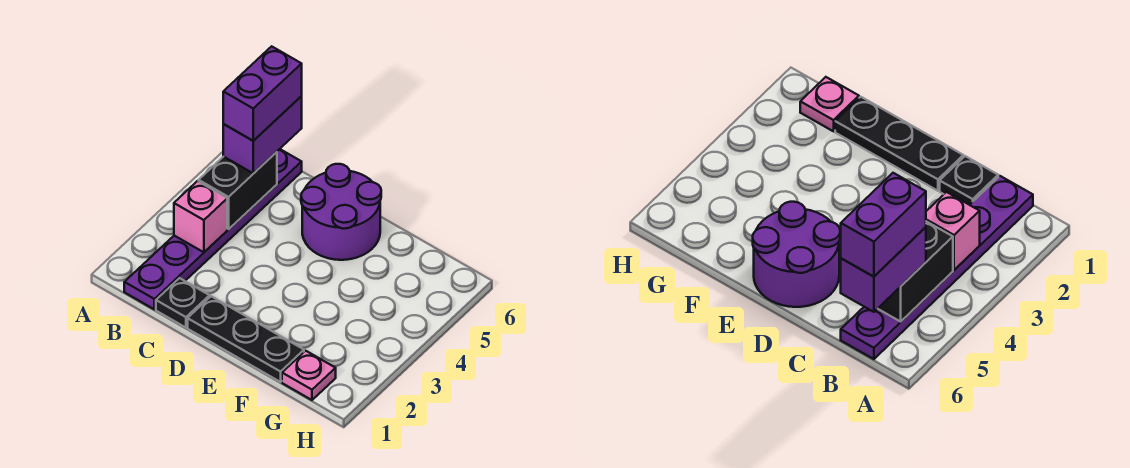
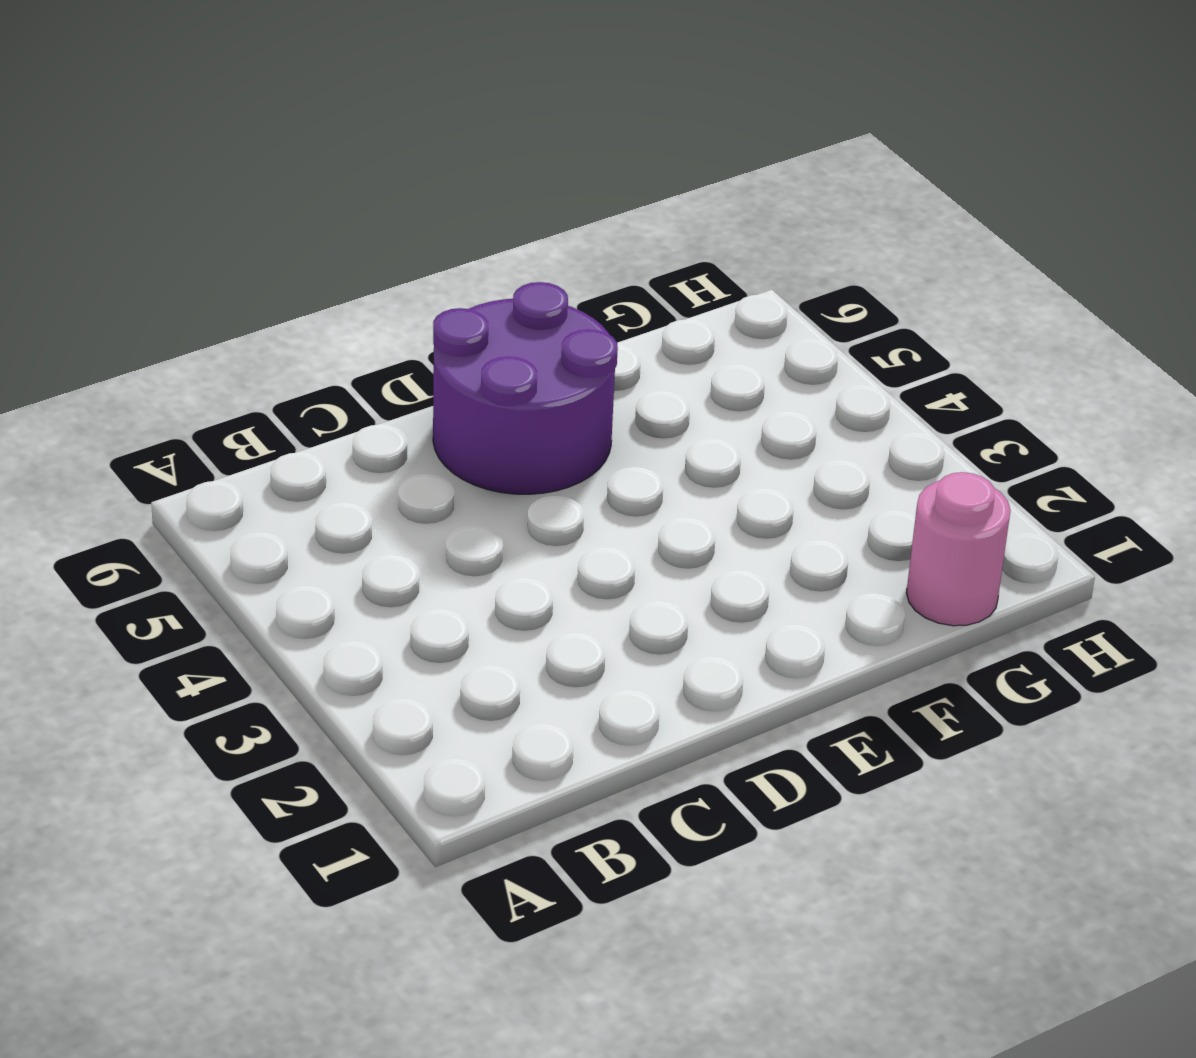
pink round brick G1 level 1 -> pink plate G1 level 1
none -> purple plate B1:B6 level 1
none -> black plate C1 level 1

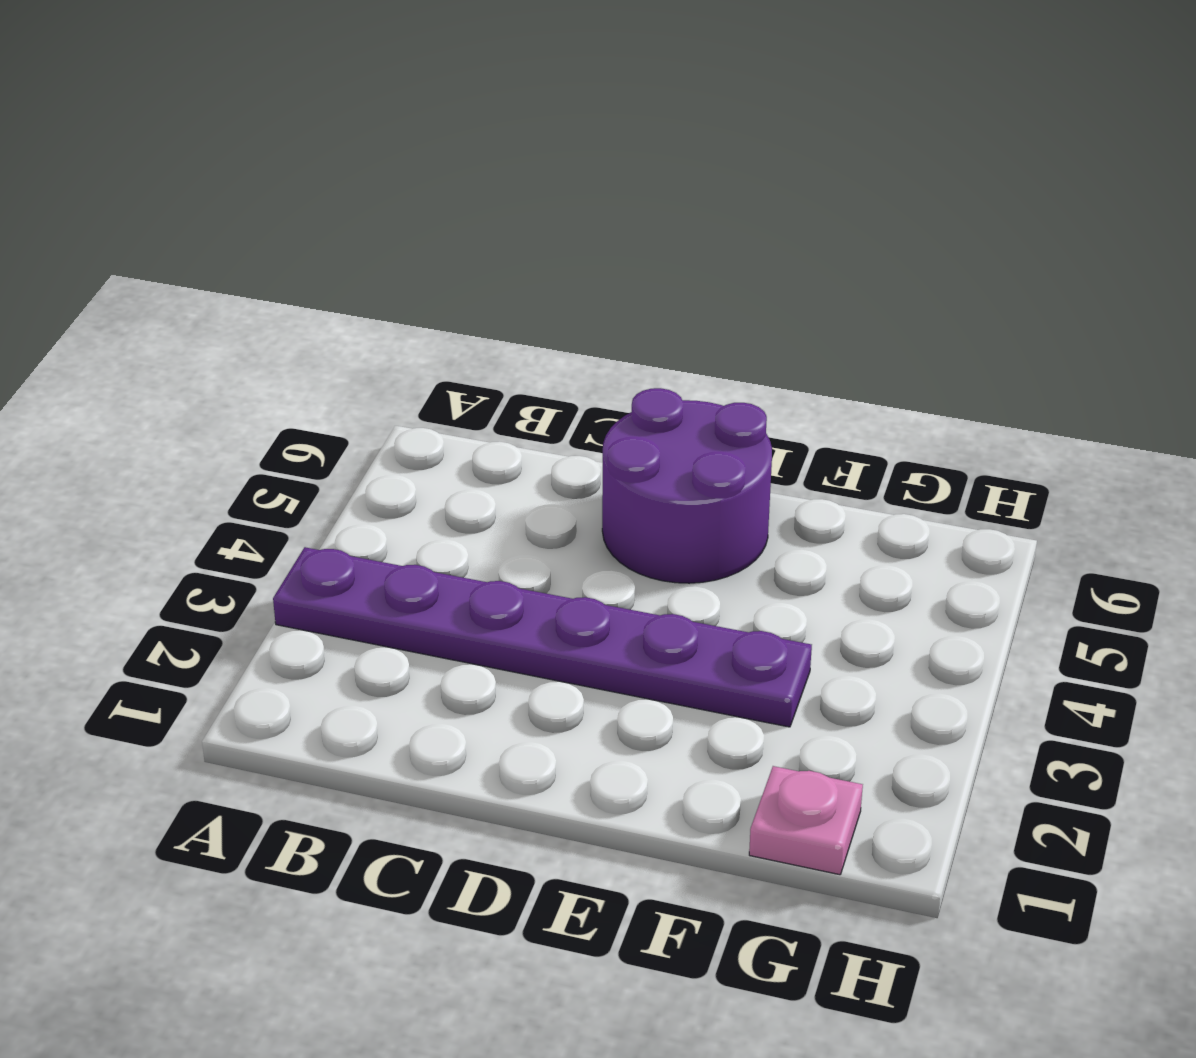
purple plate A3:F3 level 1 -> purple plate B1:B6 level 1
none -> black plate C1 level 1
none -> black plate D1:F1 level 1

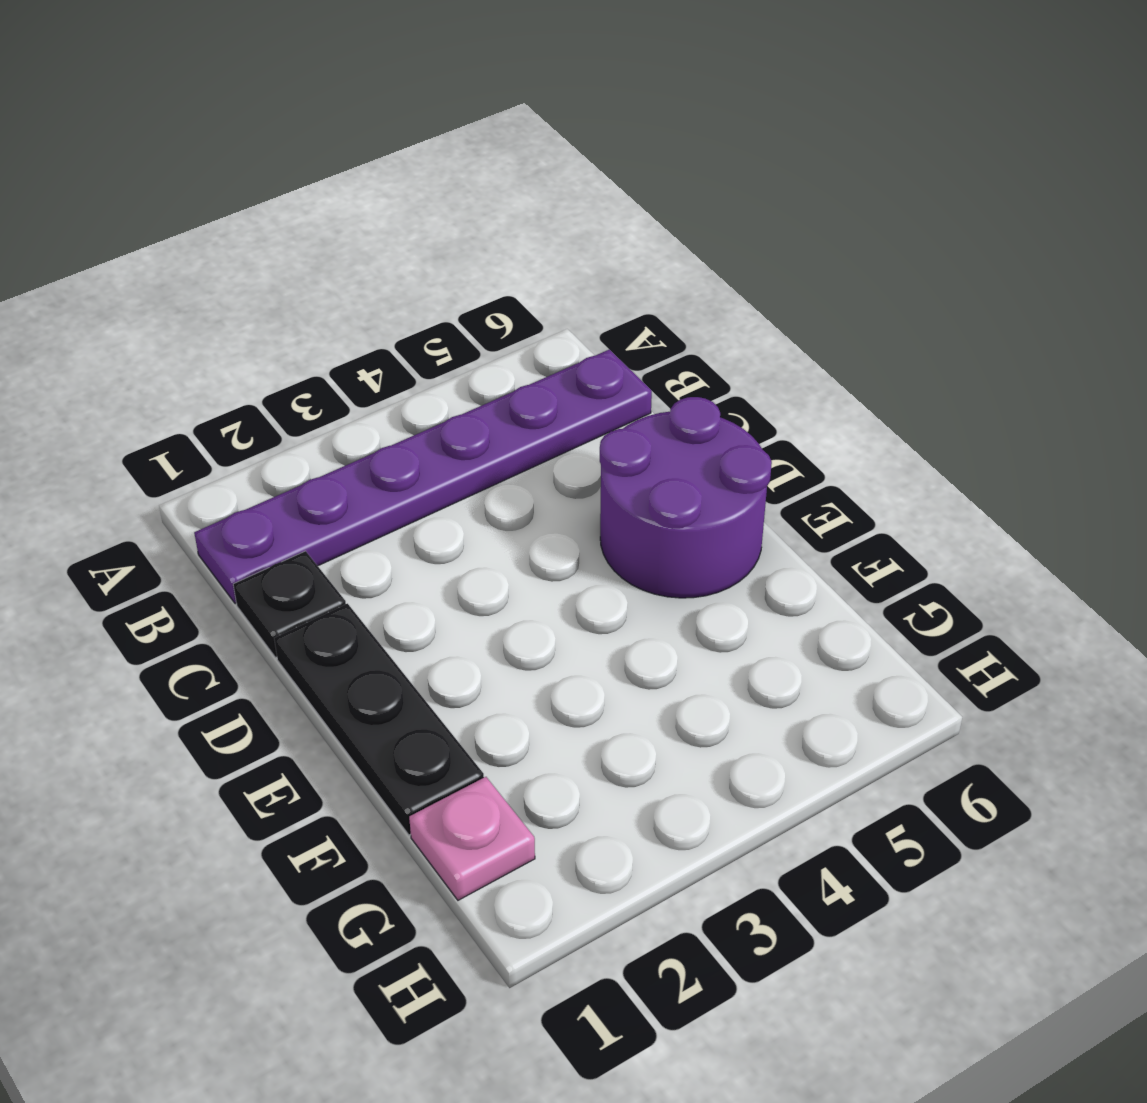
none -> pink brick B3 level 2
none -> black brick B4:B5 level 2

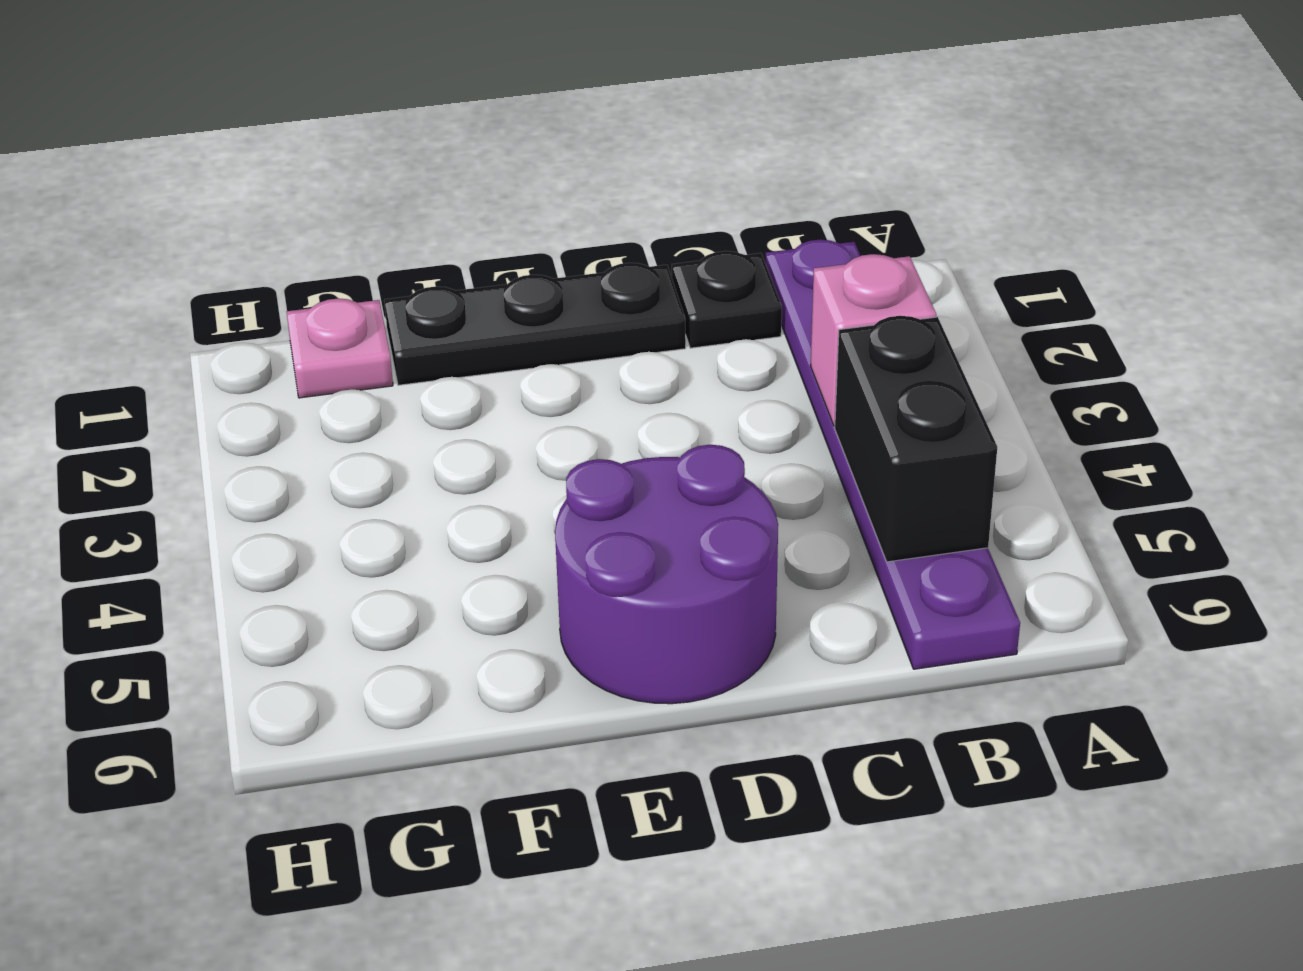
none -> purple brick B5:B6 level 3
none -> purple brick B5:B6 level 4

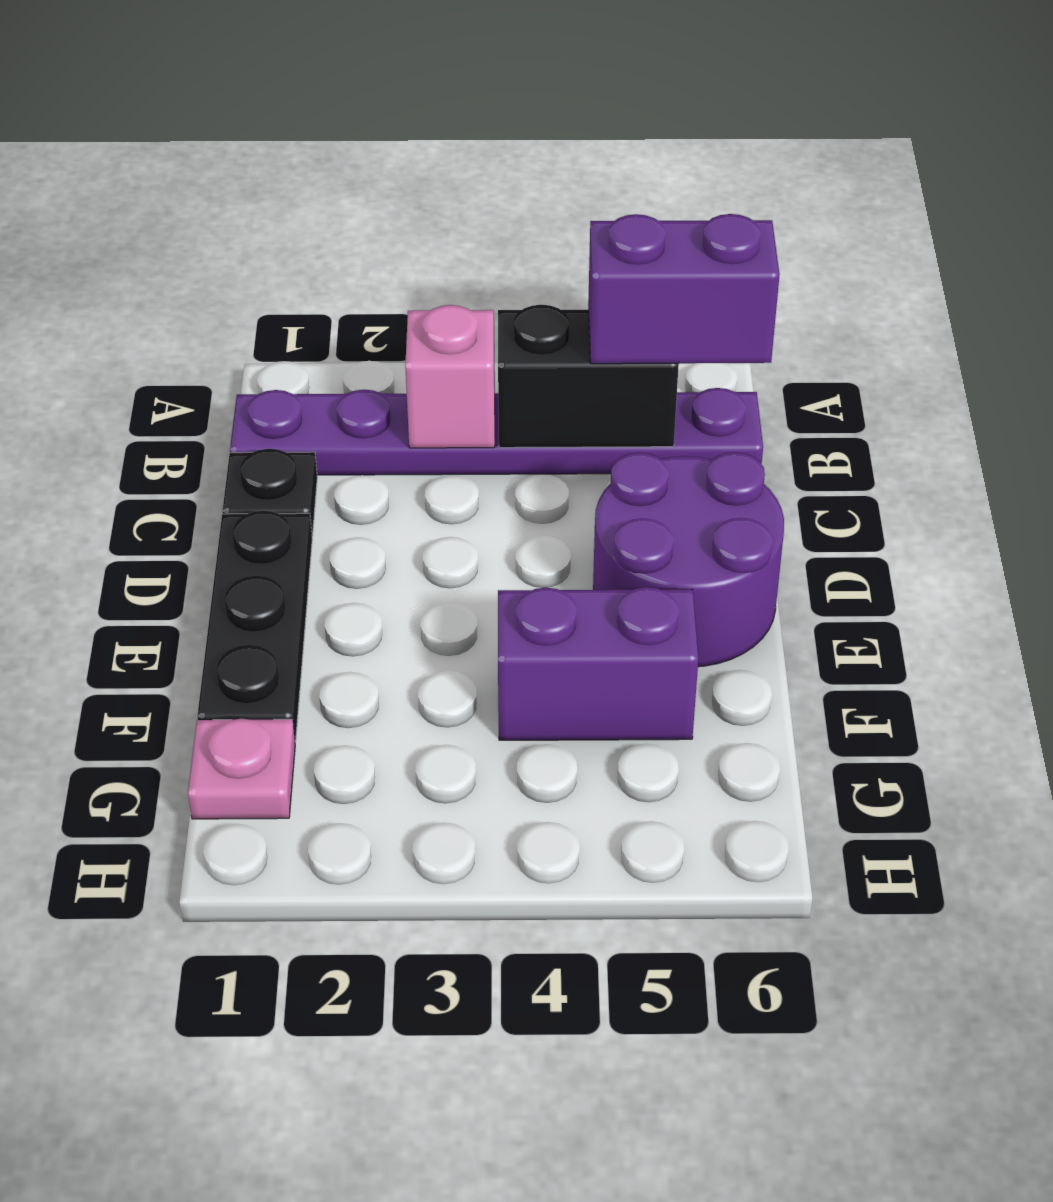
purple brick F4:F5 level 1 -> purple brick B5:B6 level 4

